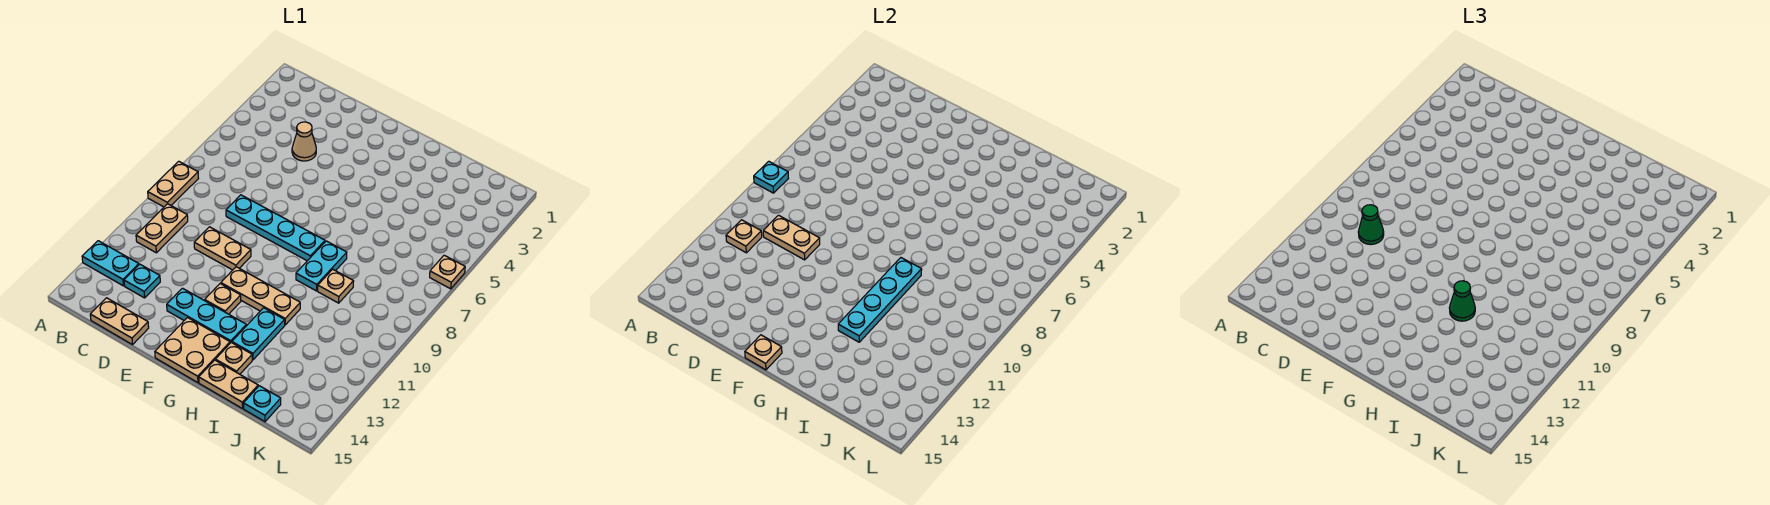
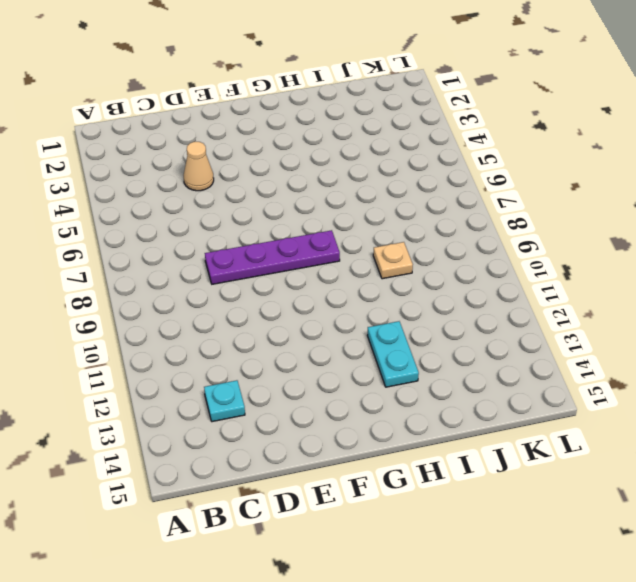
purple plate D8:G8 level 1 -> cyan plate D8:G8 level 1
none -> tan plate A8:A9 level 1
none -> cyan plate A13:B13 level 1
none -> tan plate B10:B11 level 1

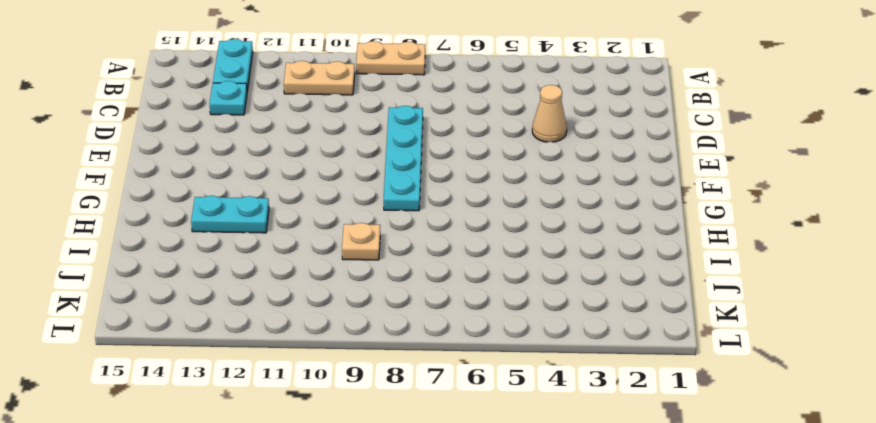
none -> tan plate C15:D15 level 1
none -> tan plate D10:E10 level 1
none -> cyan plate E13:G13 level 1

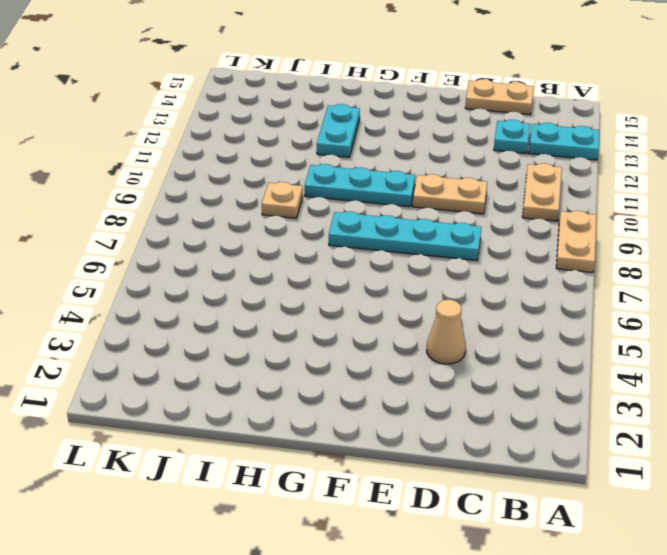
cyan plate F10:H10 level 1 -> cyan plate E13:G13 level 1
none -> tan plate F11:H11 level 1
none -> tan plate F12 level 1
none -> tan plate F14:G15 level 1

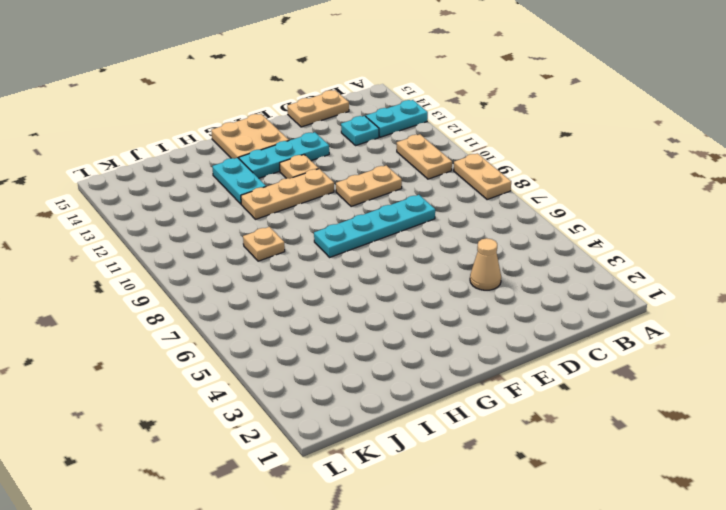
none -> cyan plate H8:H9 level 1
none -> tan plate H14 level 1
none -> tan plate H15:I15 level 1

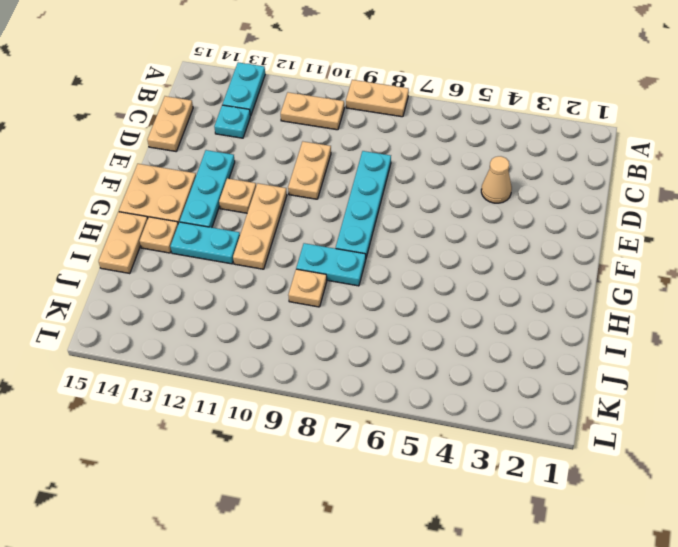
none -> cyan plate J15 level 1
none -> tan plate L6 level 1
none -> cyan plate A8 level 2

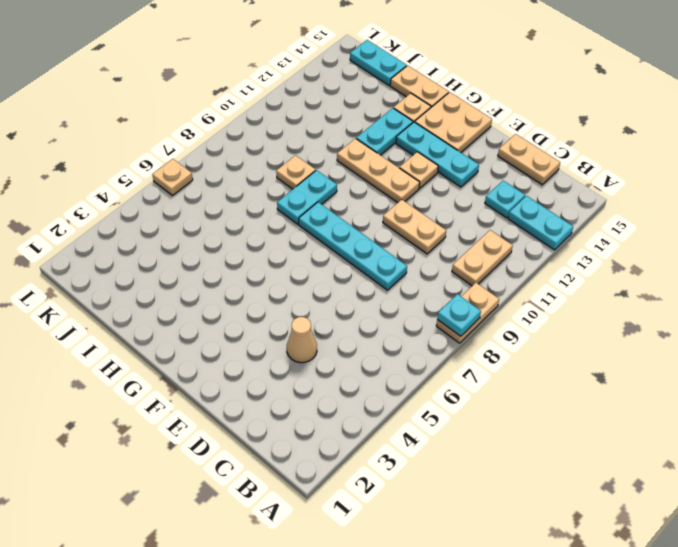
cyan plate J15:K15 level 1 -> cyan plate J15 level 1
none -> tan plate B11 level 2
none -> tan plate C10:D10 level 2
none -> tan plate F15 level 2

